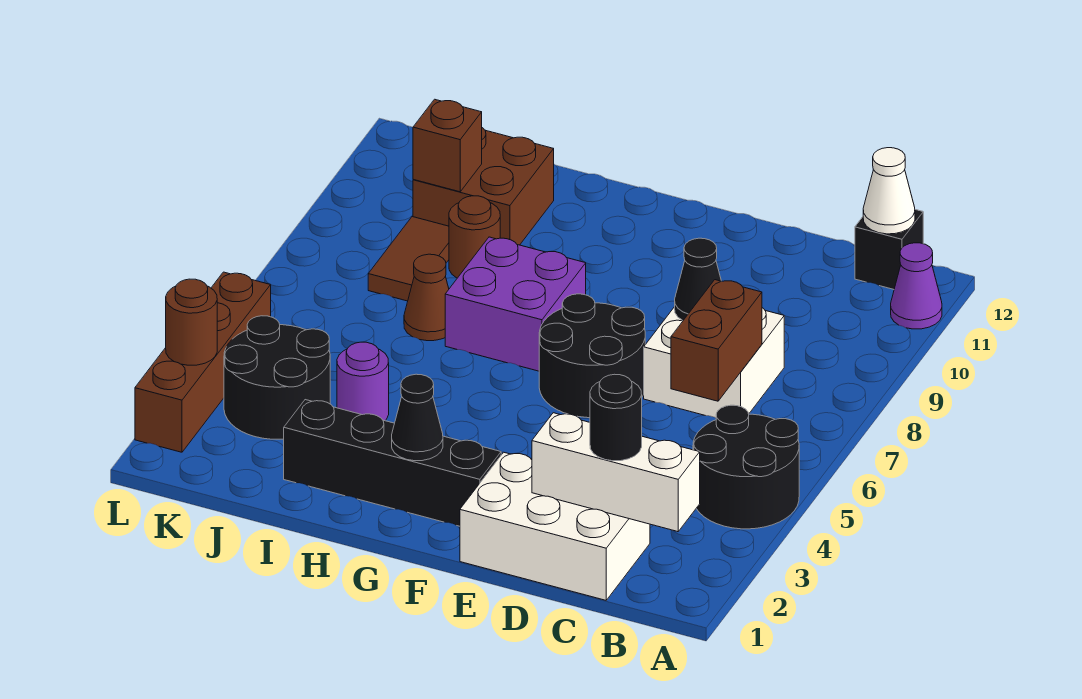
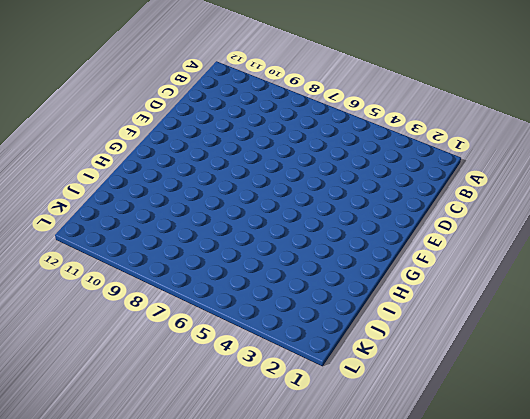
none -> black round brick A4:B5 level 1
none -> purple cone A11 level 1
none -> black brick B12 level 1

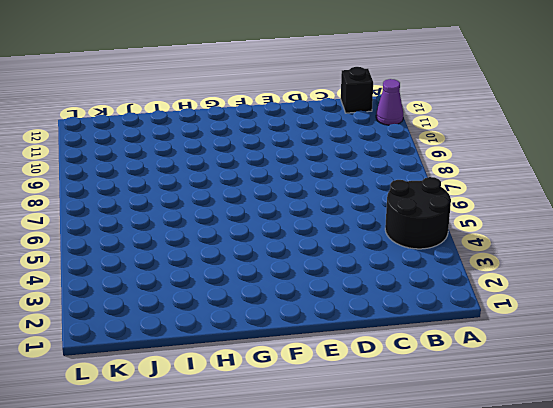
none -> white brick C1:E2 level 1
none -> white brick C7:D8 level 1
none -> black round brick E6:F7 level 1

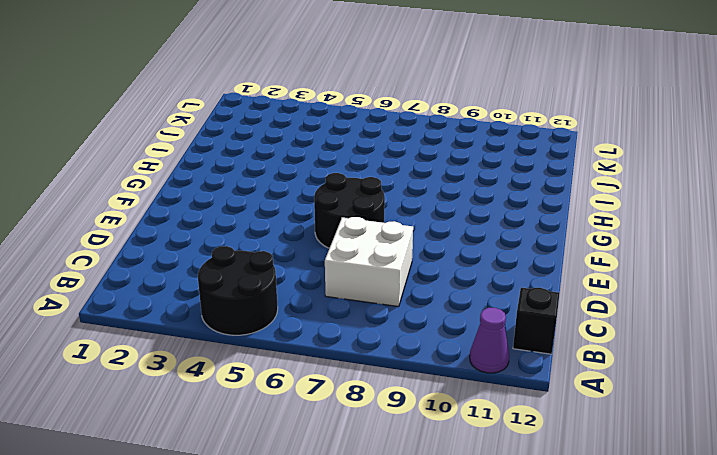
none -> white brick C1:E2 level 1
none -> black brick F2:I2 level 1
none -> purple brick G7:H8 level 1

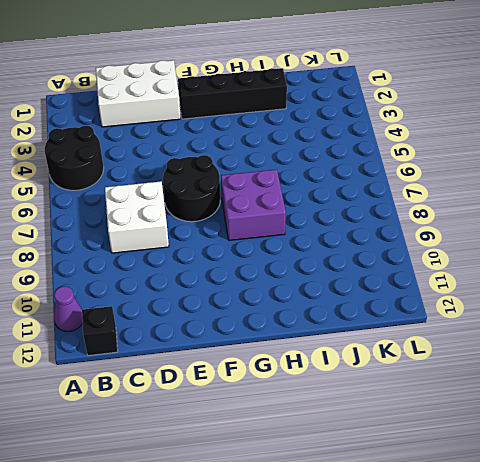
none -> purple round brick I4 level 1
none -> brown cone I7 level 1
none -> brown round brick I9 level 1

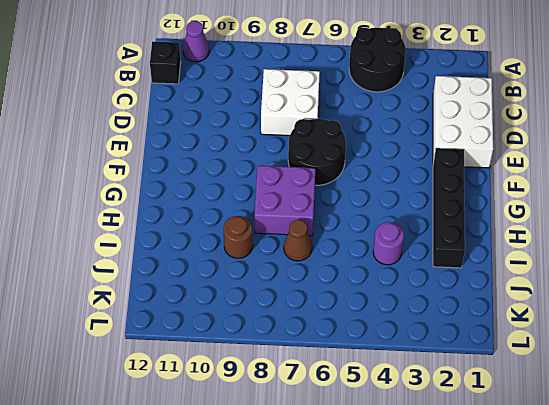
none -> brown brick I10:J11 level 1
none -> black round brick J3:K4 level 1
none -> brown tile J8:J9 level 1

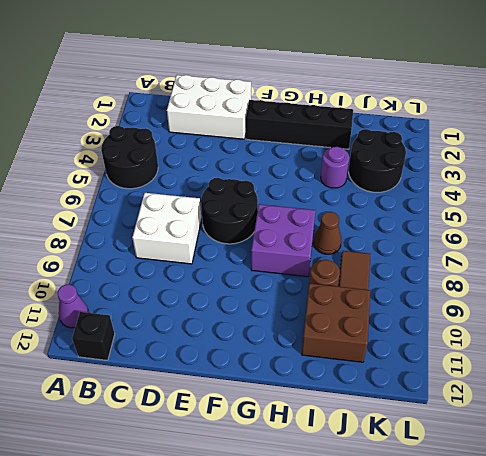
none -> brown brick L2:L5 level 1
none -> white brick B2:D2 level 2
none -> white cone B12 level 2

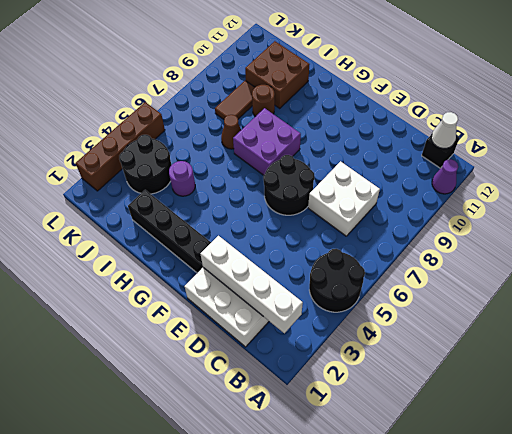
white brick B2:E2 level 2 -> white brick B2:D2 level 2
none -> brown brick C6:C7 level 2
none -> black cone D8 level 2
none -> black cone G2 level 2

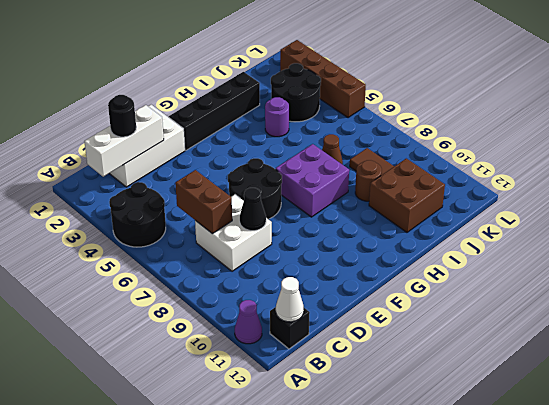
none -> black cone G2 level 2
none -> brown brick J10 level 2
none -> brown round brick L3 level 2

